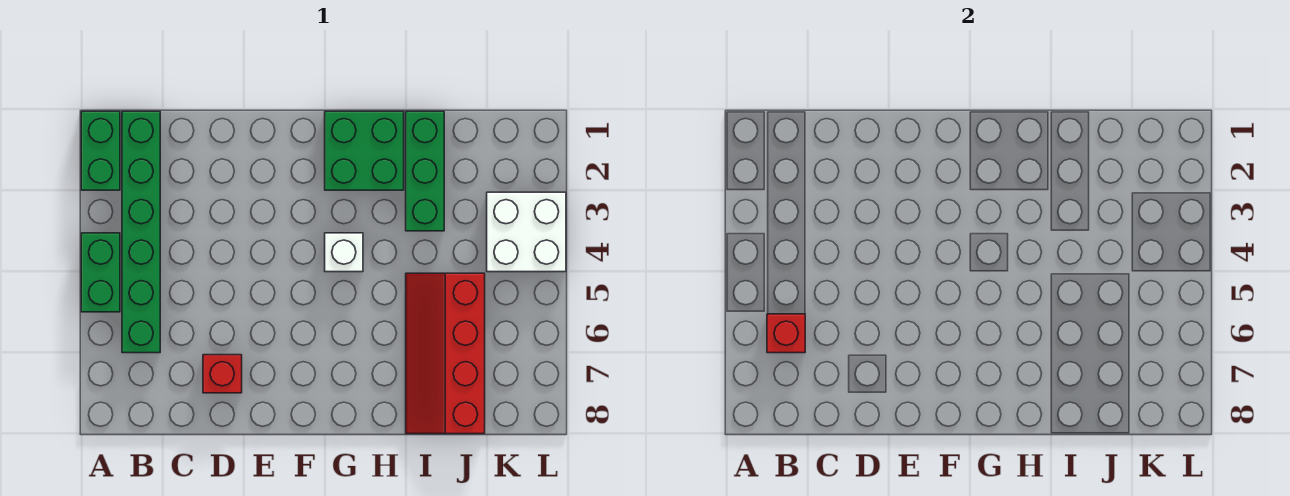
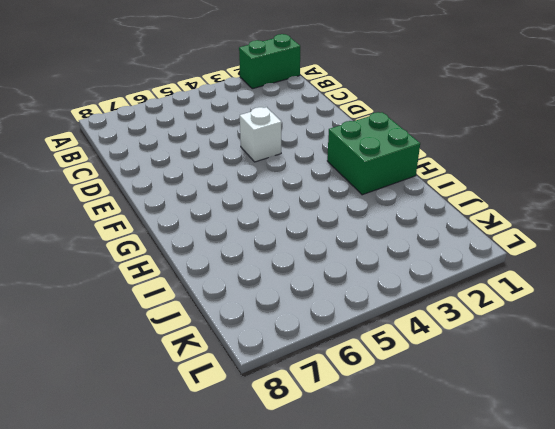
white brick E4 level 1 -> white brick G4 level 1
none -> green brick A4:A5 level 1
none -> green brick B1:B6 level 1

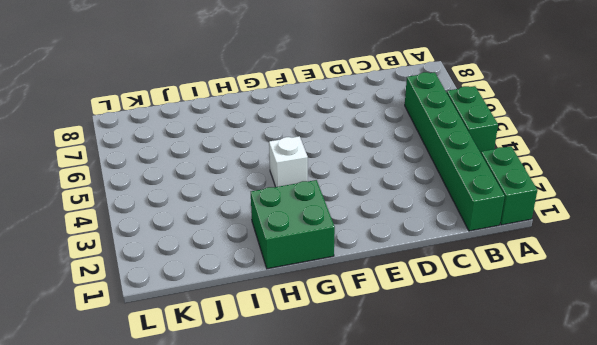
none -> red brick D7 level 1
none -> green brick I1:I3 level 1

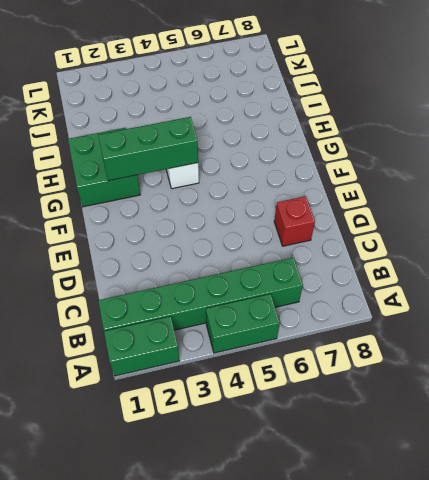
green brick G2:G4 level 2 -> green brick I1:I3 level 1
none -> red slope I5:J8 level 1 top J
none -> white brick K3:L4 level 1

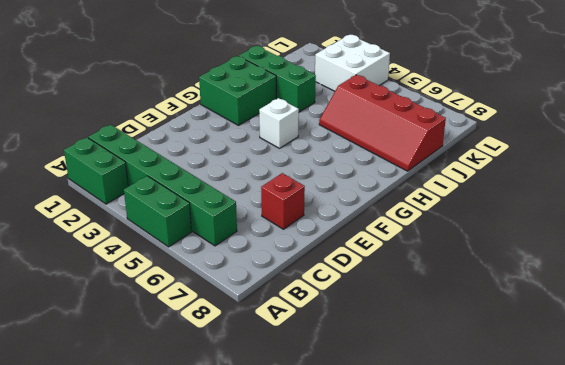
none -> red brick B6 level 2

